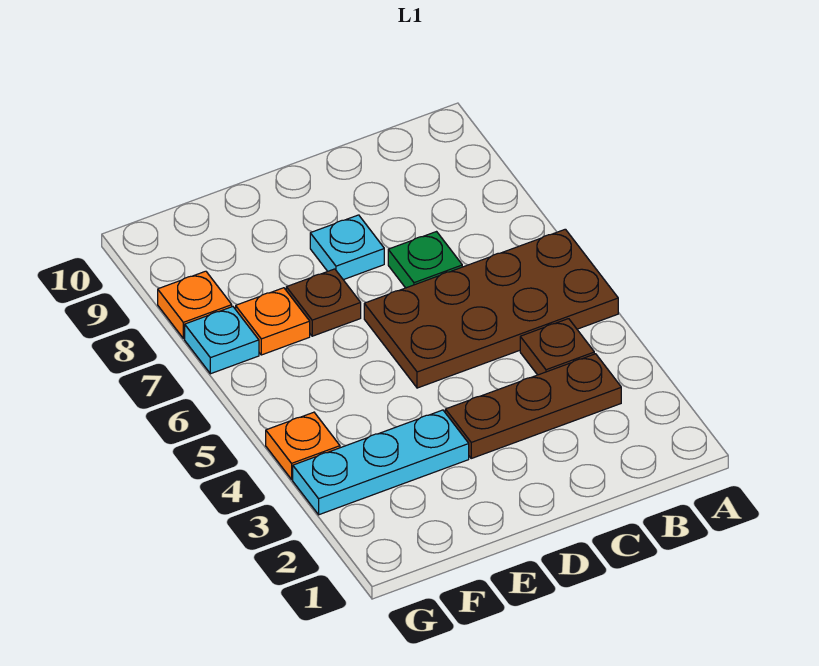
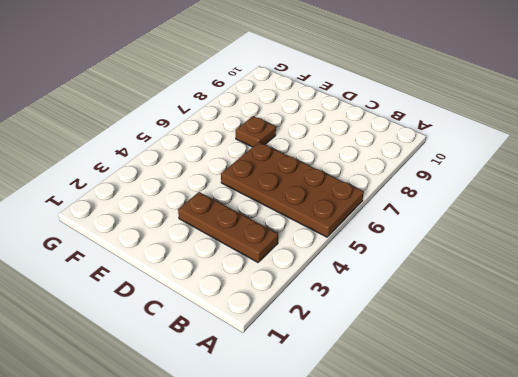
none -> brown plate B4 level 1
none -> green plate C7 level 1

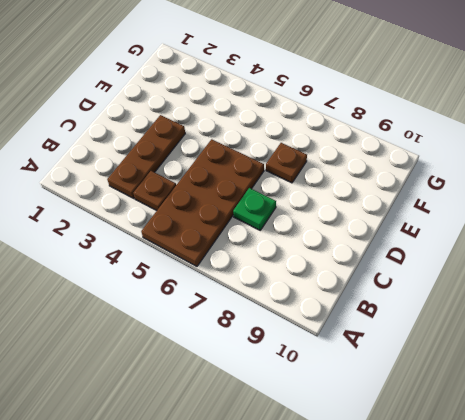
none -> cyan plate D8 level 1
none -> cyan plate E3:G3 level 1

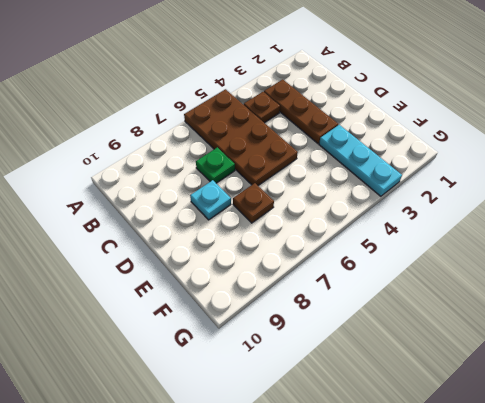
none -> orange plate F7 level 1
none -> orange plate G4 level 1

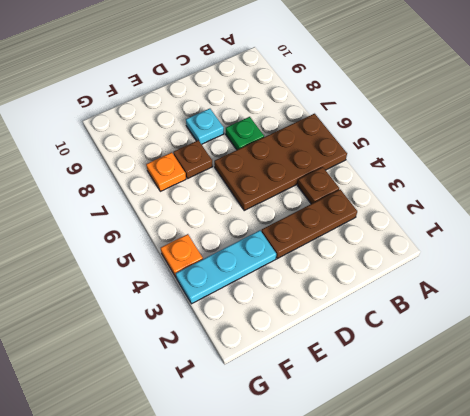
none -> cyan plate G7 level 1
none -> orange plate G8 level 1

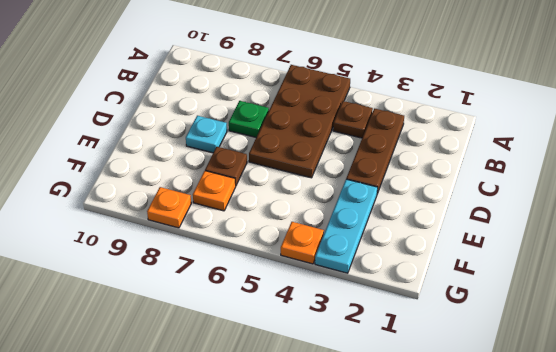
none -> cyan plate G7 level 1

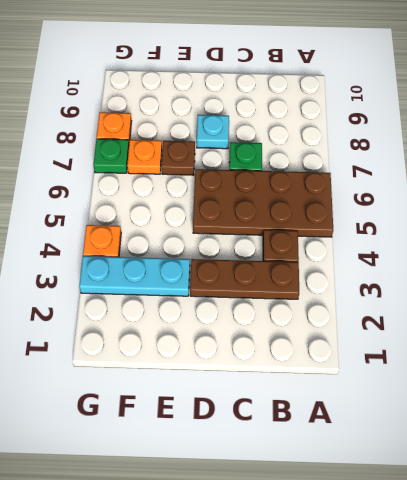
green plate G7 level 1 -> cyan plate G7 level 1

